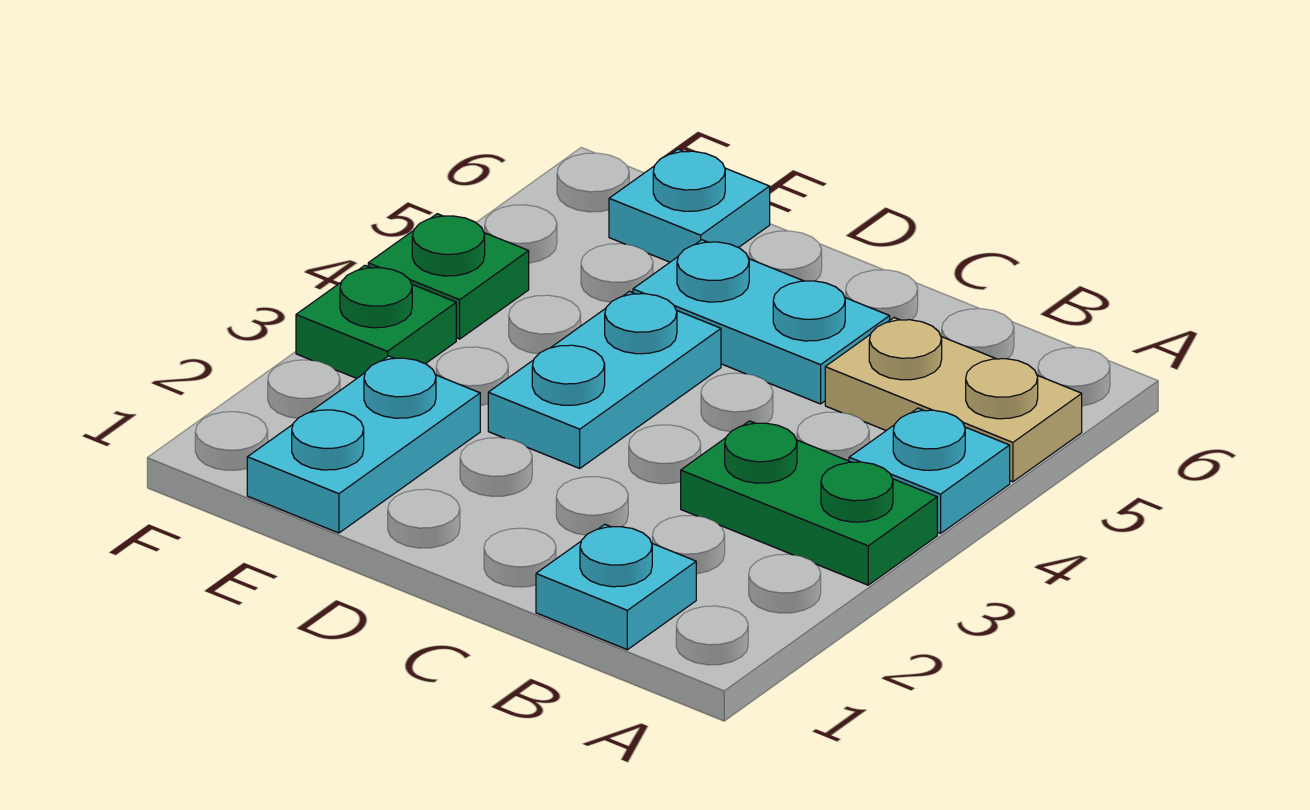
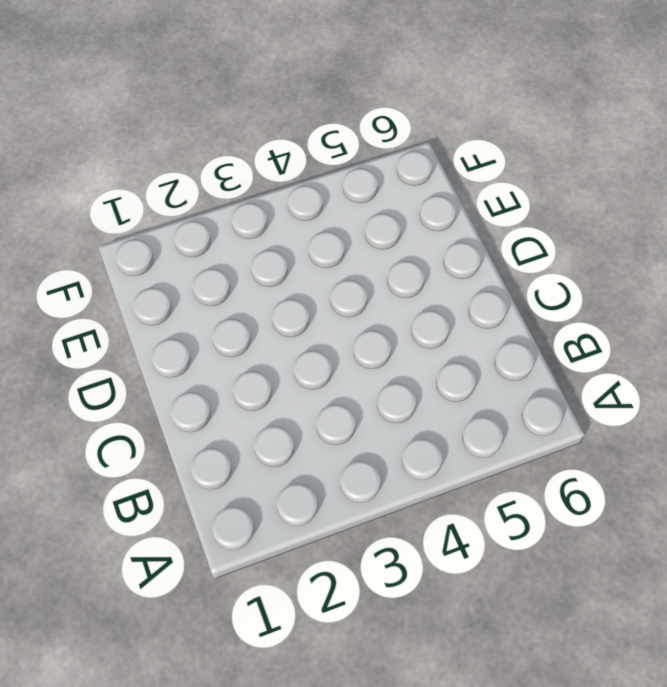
none -> green plate A3:B3 level 1
none -> cyan plate A4 level 1

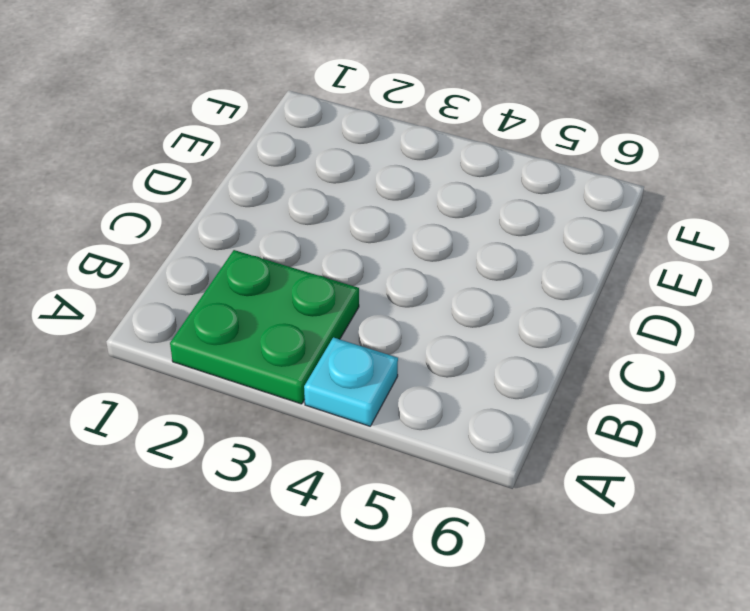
green plate A2:B3 level 1 -> green plate A3:B3 level 1
none -> tan plate A5:B5 level 1
none -> cyan plate B1 level 1

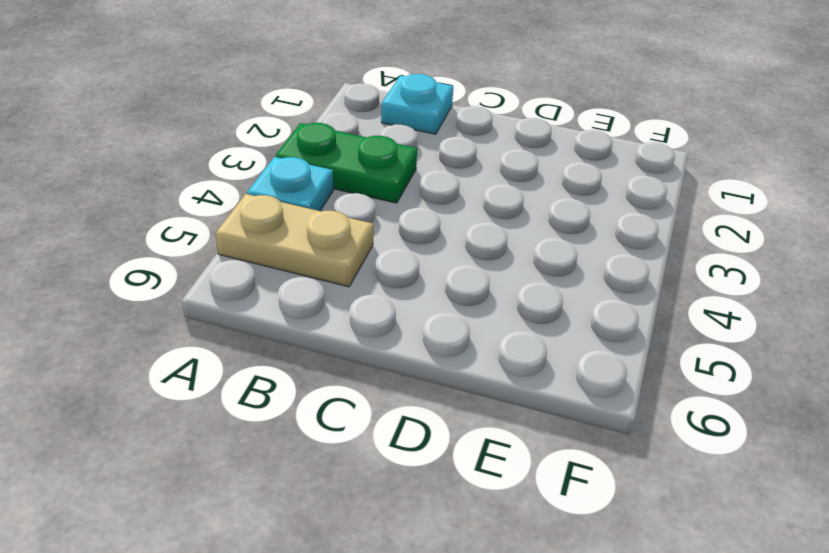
none -> cyan plate C5:D5 level 1
none -> cyan plate D3:D4 level 1

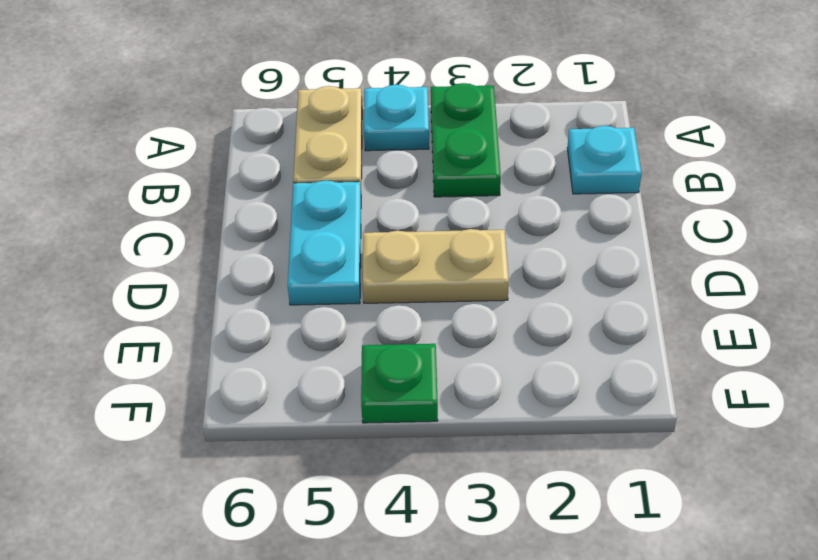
tan plate D3:D4 level 1 -> cyan plate D3:D4 level 1
none -> cyan plate E1:E2 level 1
none -> cyan plate E6 level 1

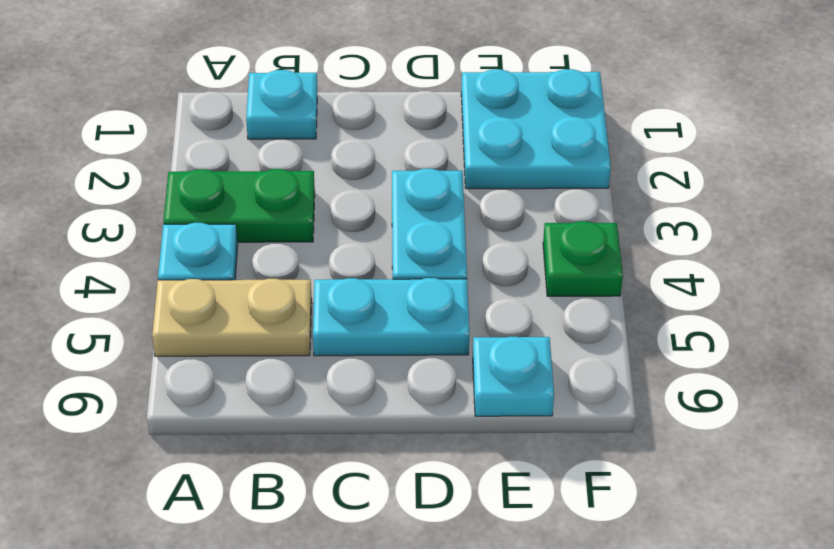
cyan plate E1:F2 level 1 -> cyan plate E1:E2 level 1
none -> green plate F3 level 1

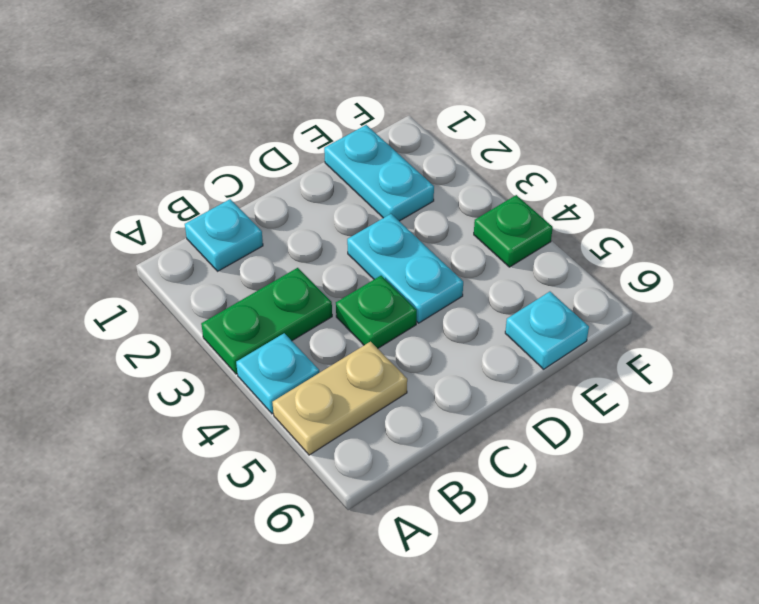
green plate C4 level 1 -> green plate F3 level 1
none -> cyan plate C5:D5 level 1

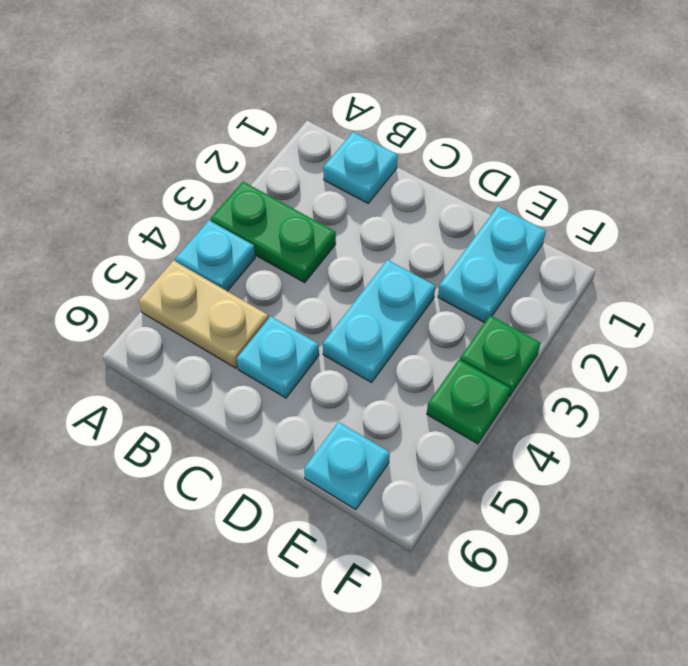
cyan plate C5 level 1 -> cyan plate C5:D5 level 1

